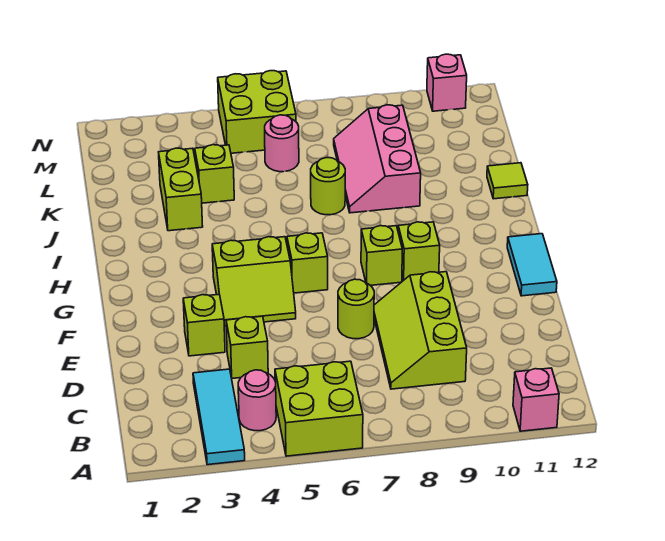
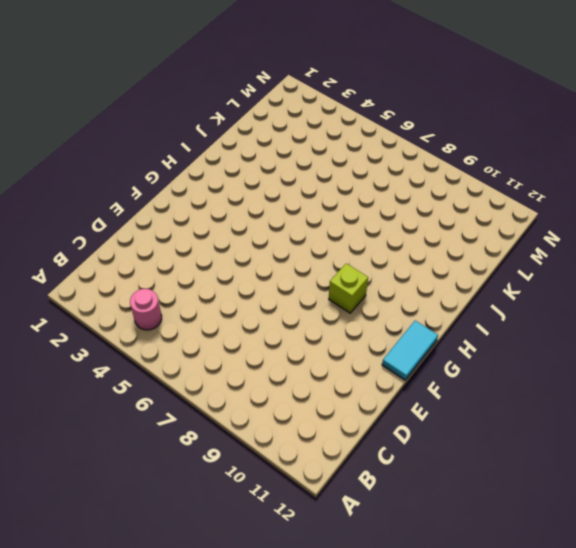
none -> cyan tile A3:C3 level 1
none -> lime brick A5:B6 level 1
none -> pink brick A11 level 1

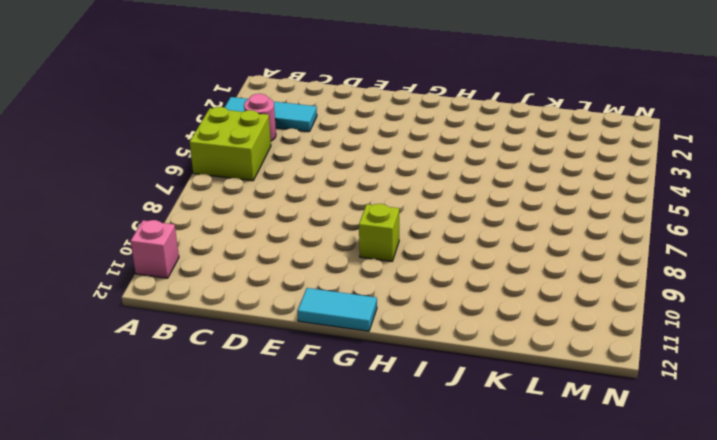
none -> lime slope C8:E9 level 1 top 9
none -> lime brick D4 level 1
none -> lime brick E3 level 1

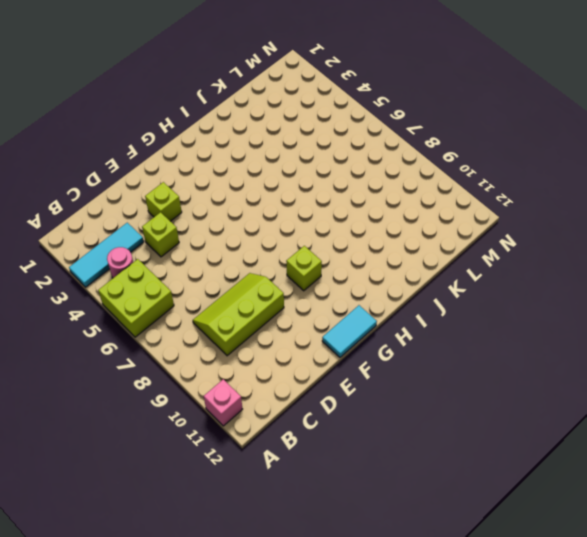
none -> lime round brick E7 level 1
none -> lime slope F4:G5 level 1 top G
none -> lime brick G6 level 1

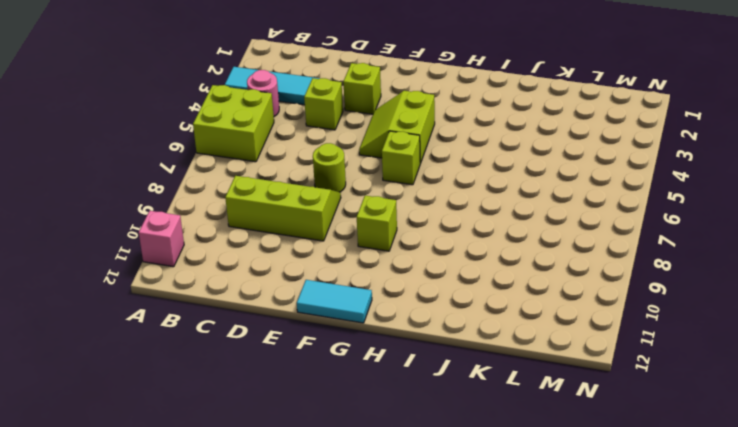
none -> lime brick G8 level 1
none -> lime brick J3:K3 level 1
none -> lime round brick J7 level 1

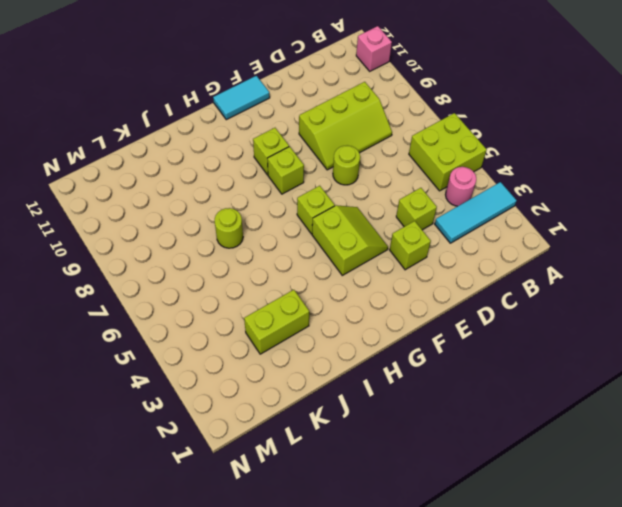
none -> pink slope J8:L9 level 1 top 9
none -> lime tile J12 level 1
none -> lime brick K4 level 1

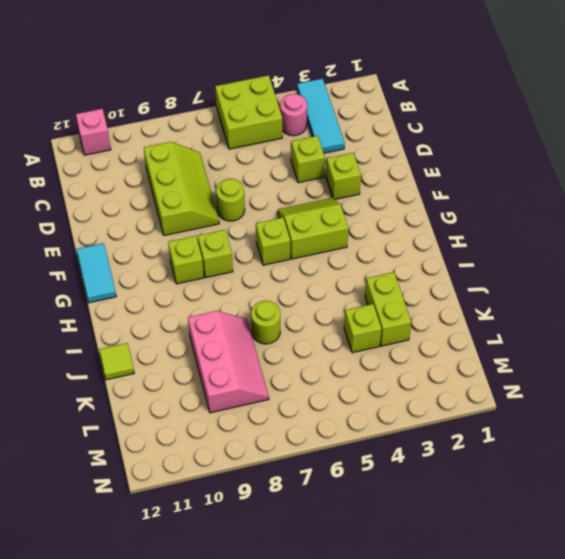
none -> pink round brick L6 level 1
none -> lime brick M5:N6 level 1
none -> pink brick N11 level 1

